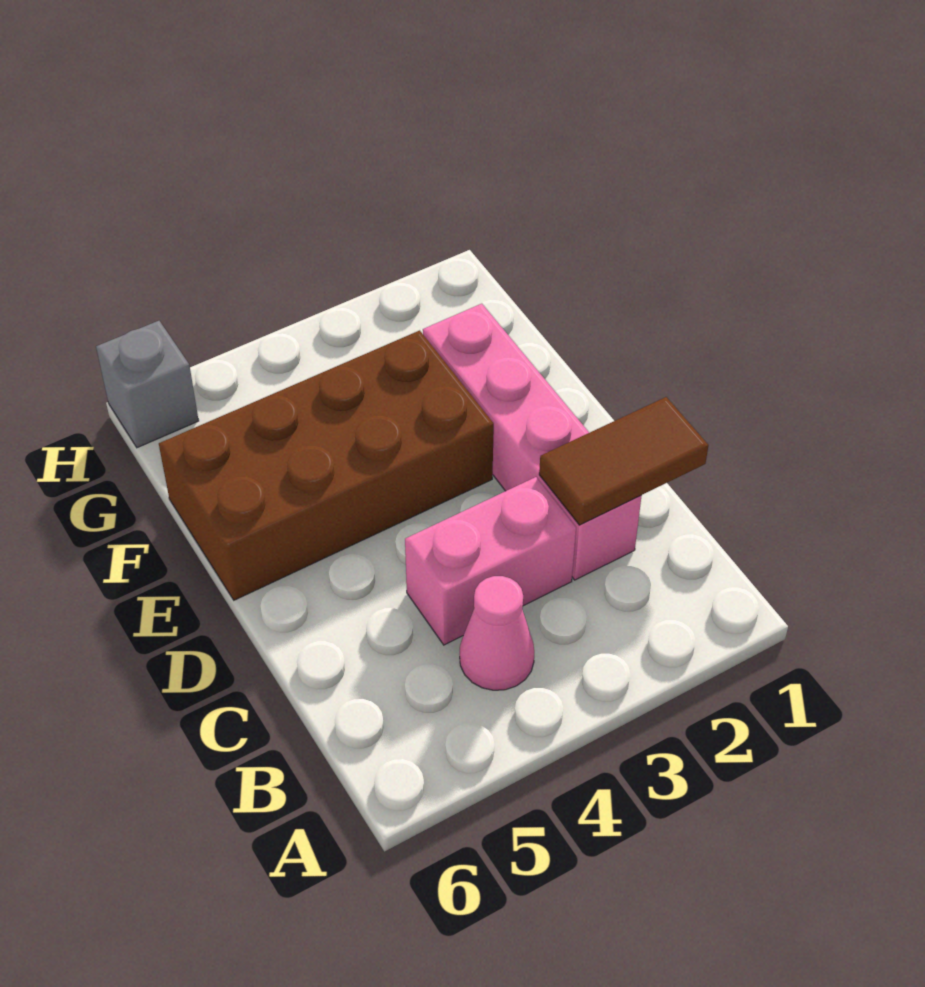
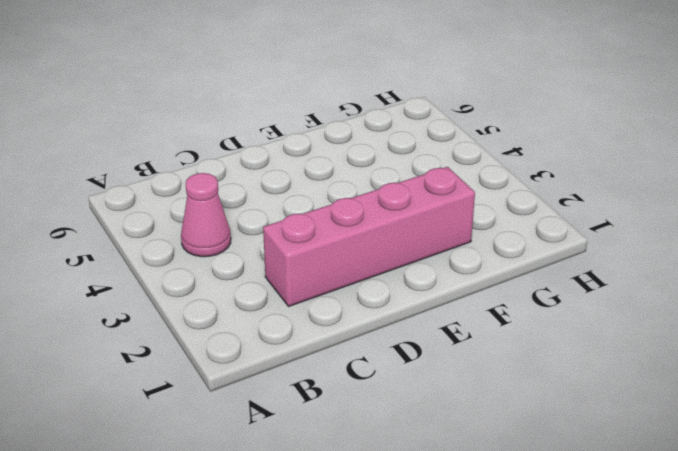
none -> pink brick C3:C4 level 1
none -> brown brick E3:F6 level 1

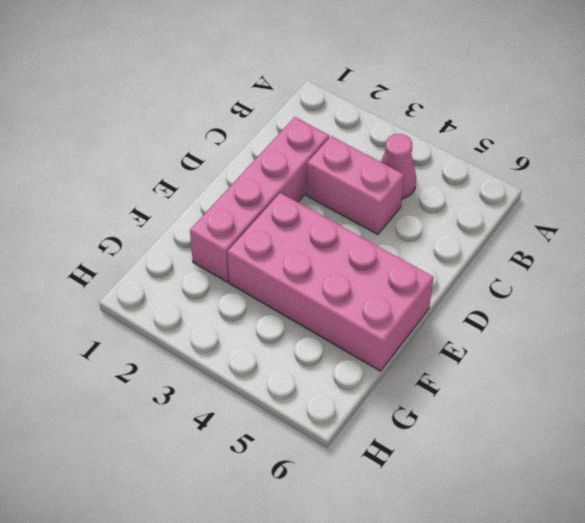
pink brick E3:F6 level 1 -> brown brick E3:F6 level 1
none -> grey brick H6 level 1
none -> brown tile C1:C2 level 2

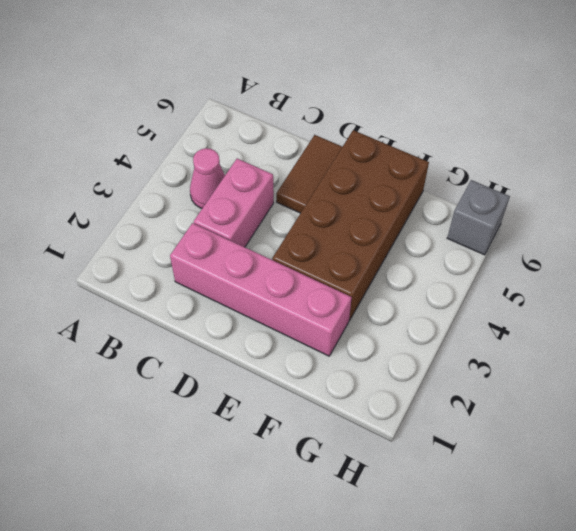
brown tile D5:D6 level 1 -> brown tile C1:C2 level 2

